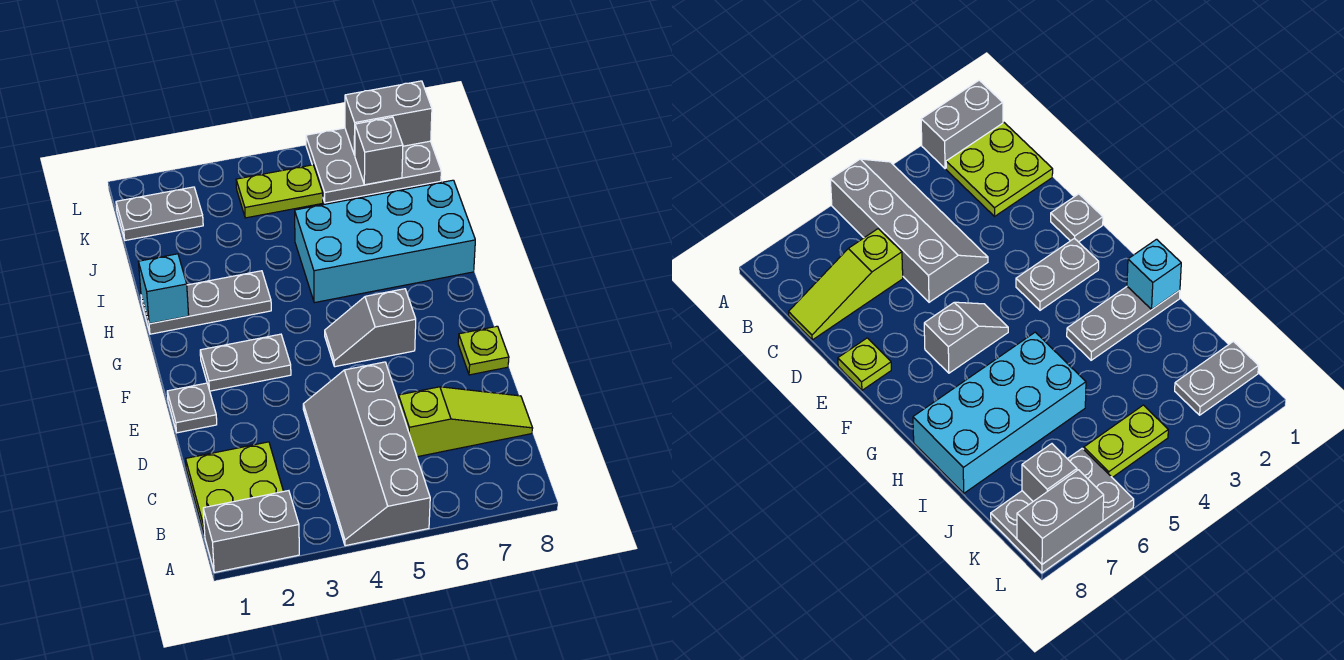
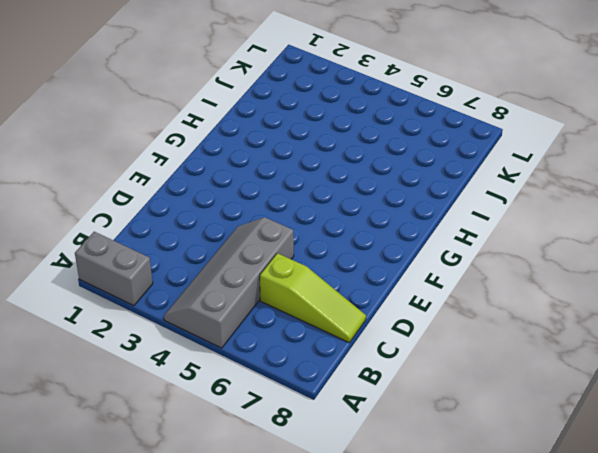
none -> lime plate B1:C2 level 1
none -> grey plate E1 level 1
none -> lime plate E8 level 1

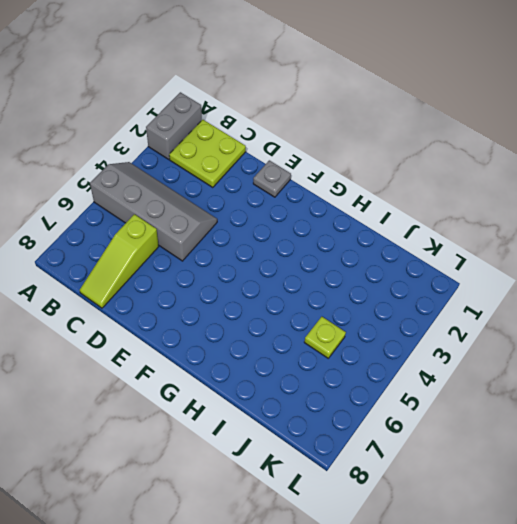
lime plate J5 level 1 -> lime plate E8 level 1
none -> grey plate F2:F3 level 1
none -> grey slope F5:F6 level 1 top 6
none -> grey plate H1:H3 level 1

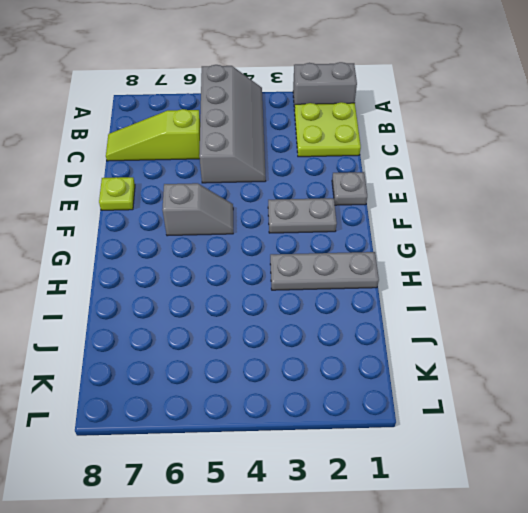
none -> cyan brick H5:I8 level 1
none -> grey plate K1:K2 level 1
none -> lime plate K4:K5 level 1

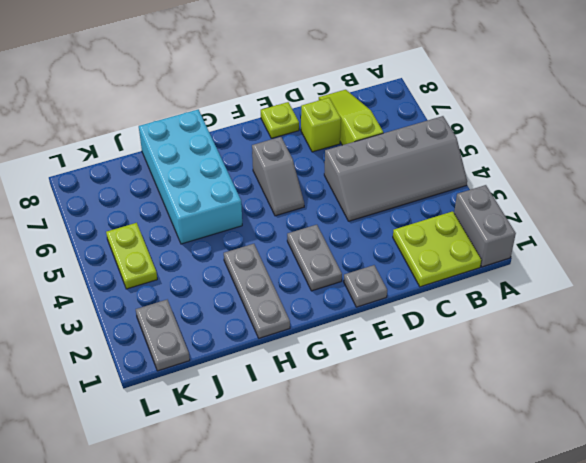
lime brick D7 level 1 -> none
none -> grey plate K6:L8 level 1
none -> cyan brick H1 level 2
none -> grey brick K7 level 2

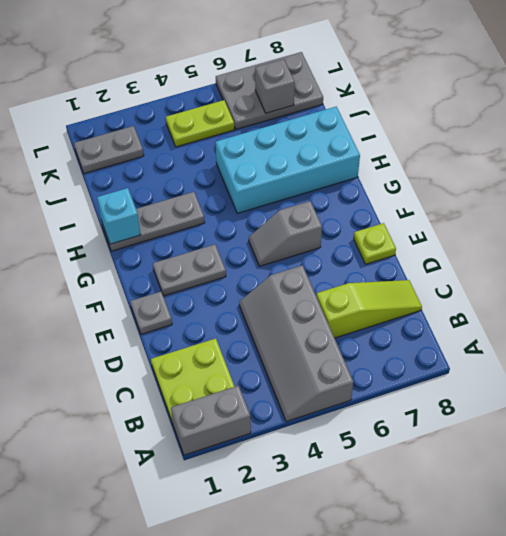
none -> grey brick L7:L8 level 2

